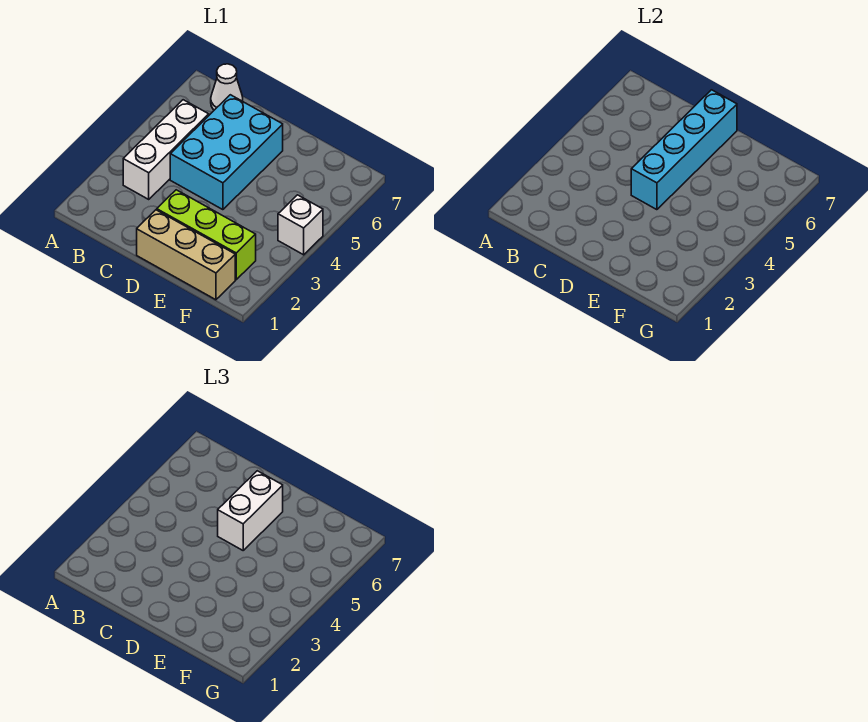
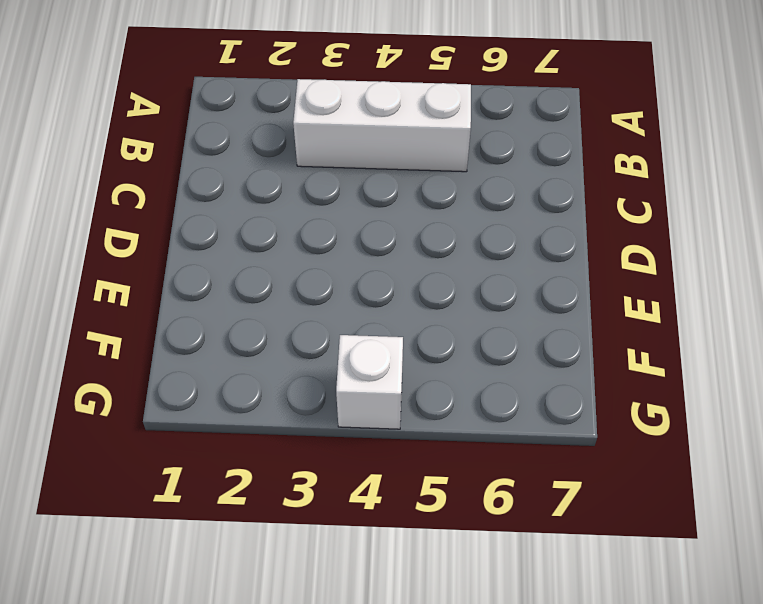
none -> white cone B7 level 1
none -> cyan brick C4:D6 level 1

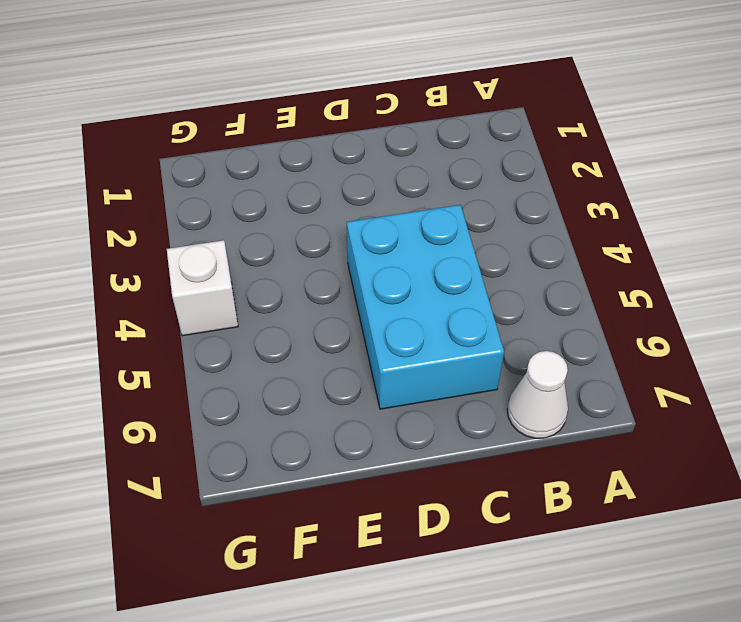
none -> white brick B3:B5 level 1
none -> tan brick D1:F1 level 1

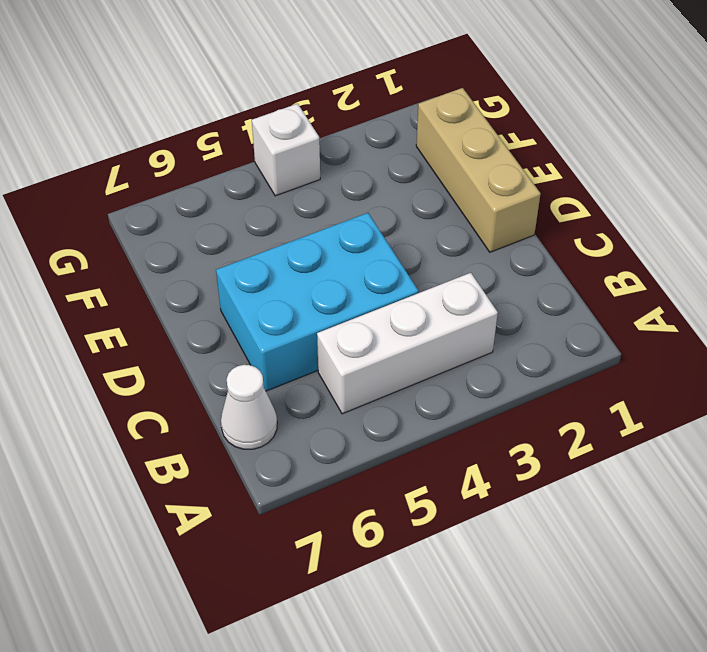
none -> lime brick D2:F2 level 1
none -> cyan brick D4:D7 level 2

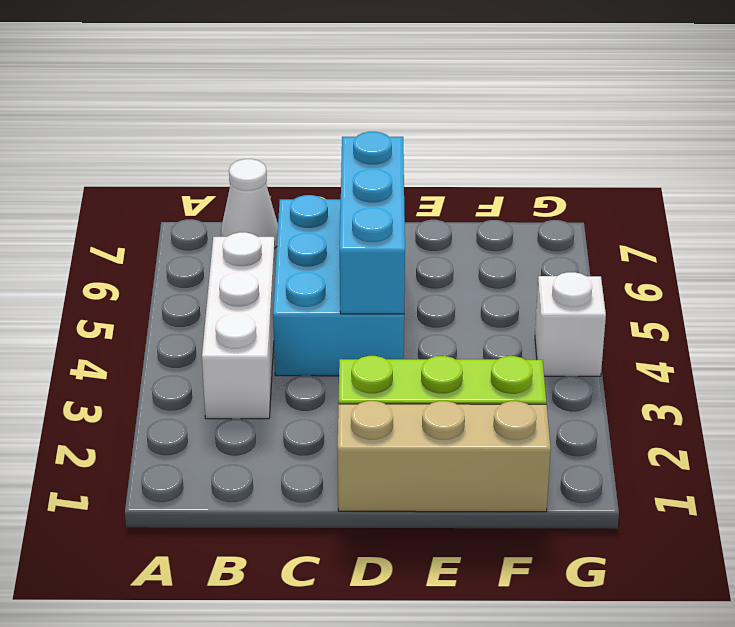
cyan brick D4:D6 level 2 -> cyan brick D4:D7 level 2
none -> white brick D5:D6 level 3

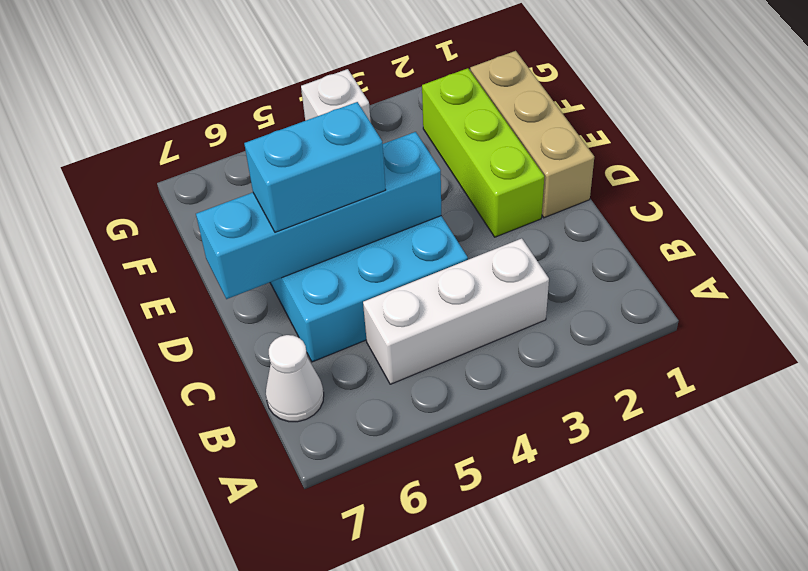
cyan brick D5:D6 level 3 -> white brick D5:D6 level 3

